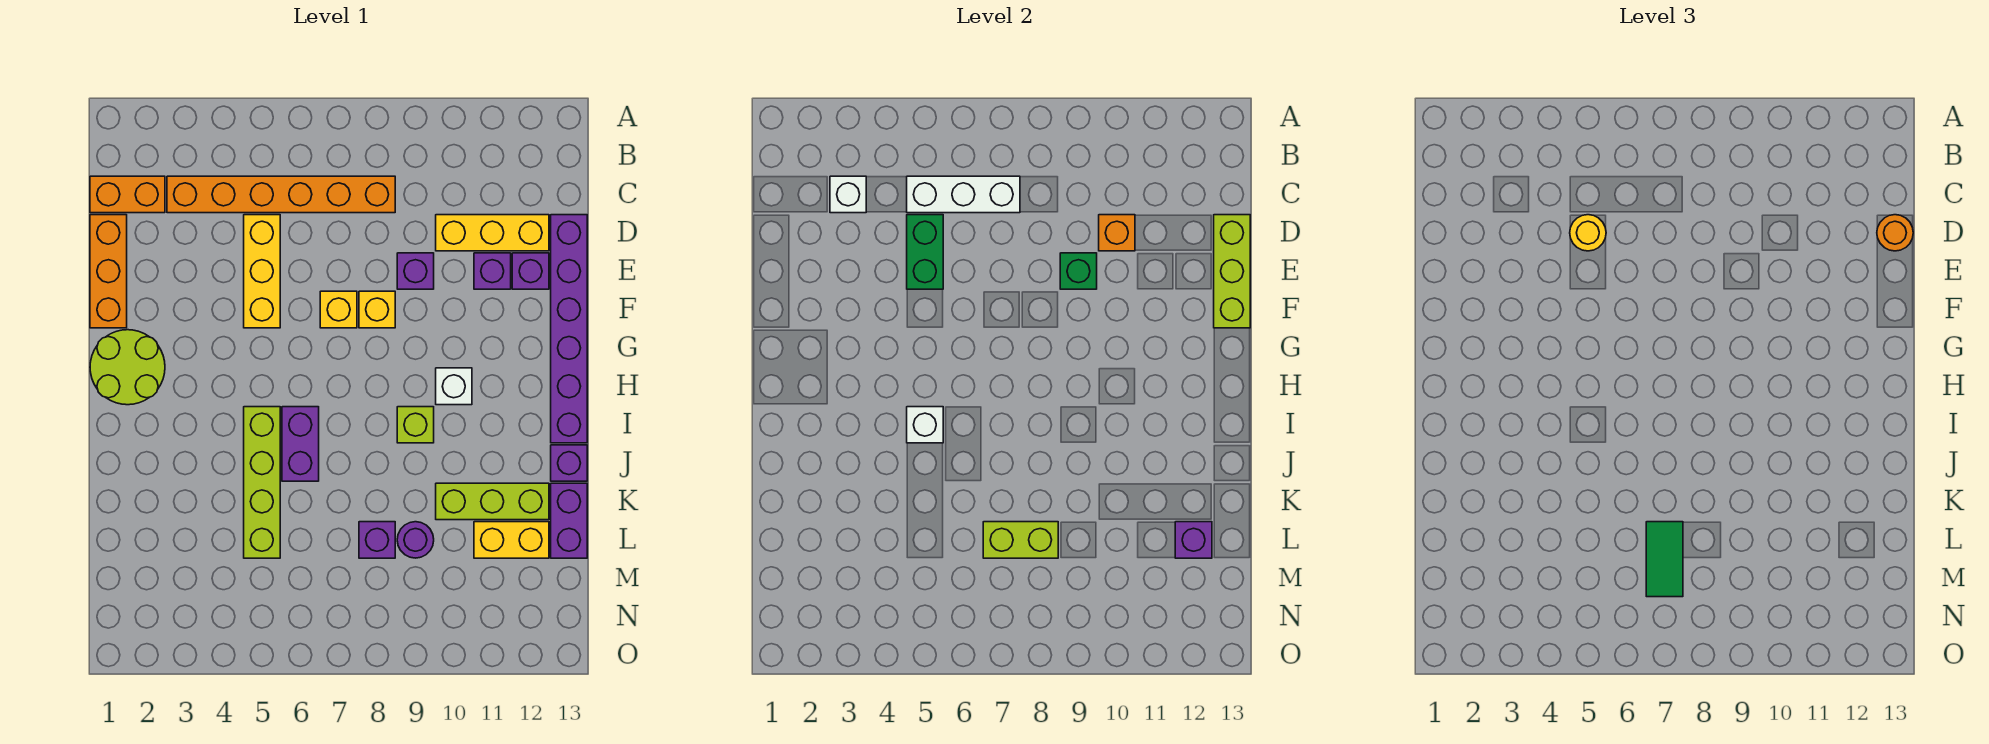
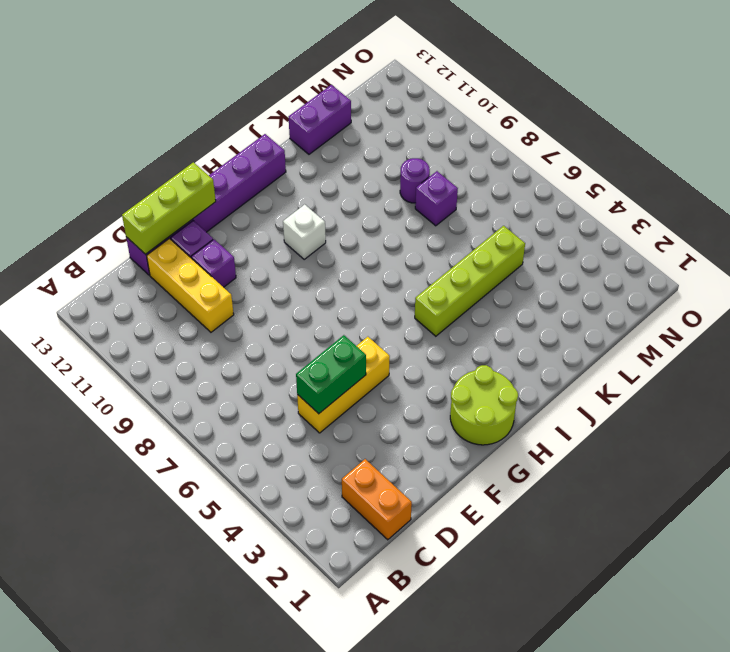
none -> orange brick C3:C8 level 1
none -> orange brick D1:F1 level 1
none -> purple brick E9 level 1
none -> yellow brick F7 level 1

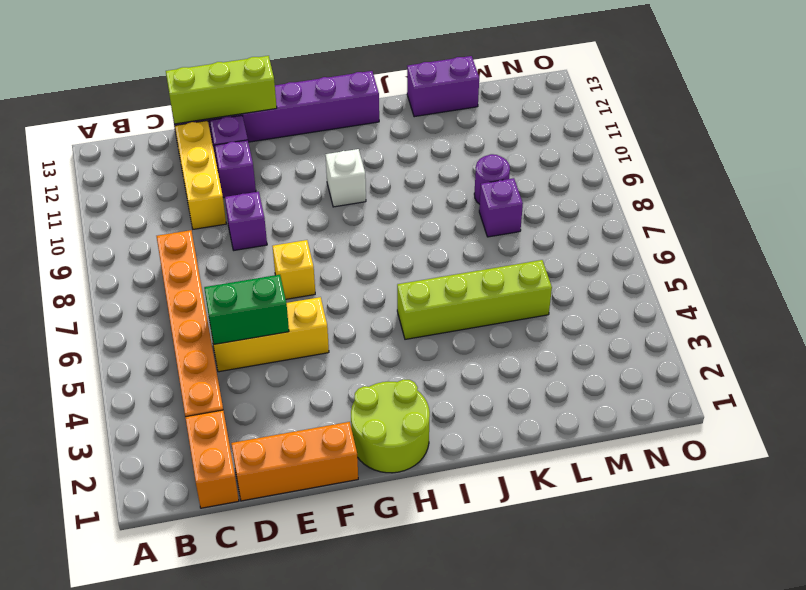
none -> yellow brick F8 level 1
none -> purple brick I6:J6 level 1
none -> lime brick I9 level 1
none -> purple brick J13 level 1

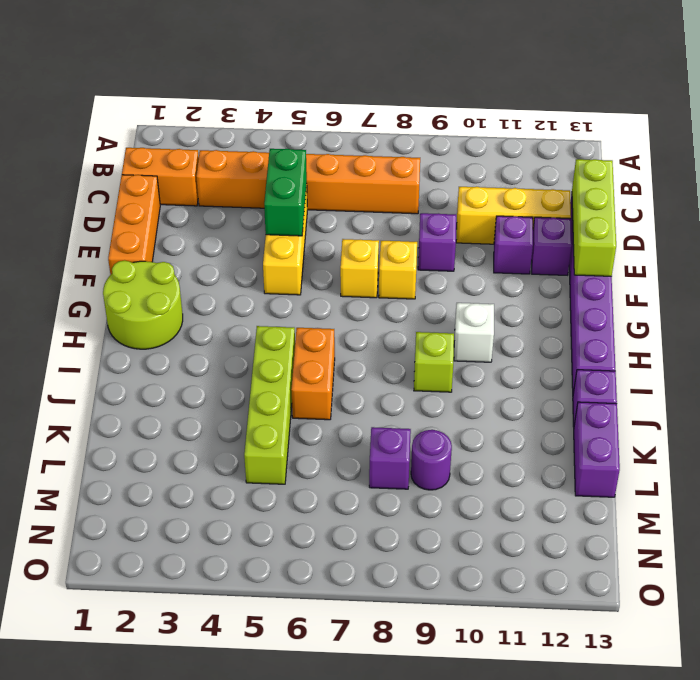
orange brick I6:J6 level 1 -> purple brick I6:J6 level 1
none -> lime brick K10:K12 level 1
none -> yellow brick L11:L12 level 1
none -> white brick C3 level 2
none -> white brick C5:C7 level 2

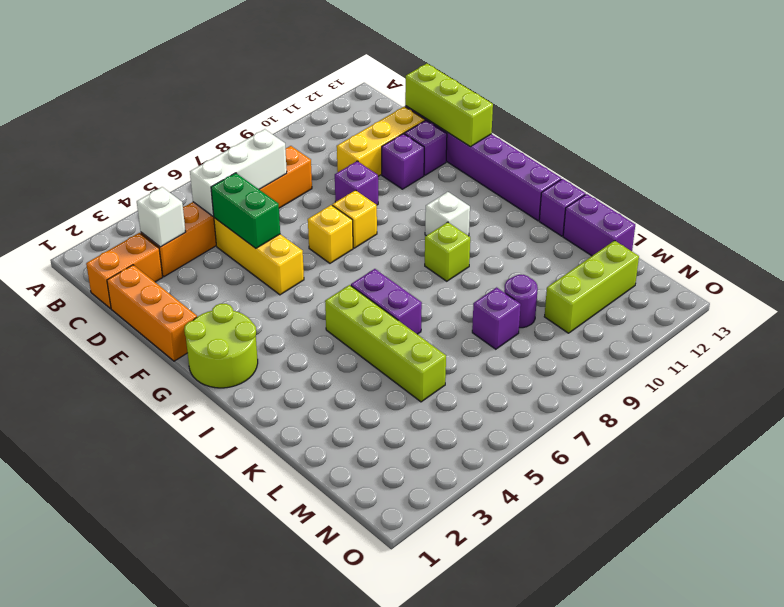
lime brick M10:M12 level 1 -> lime brick K10:K12 level 1
none -> yellow brick L11:L12 level 1
none -> orange brick D10 level 2
none -> green brick E9 level 2
none -> white brick I5 level 2

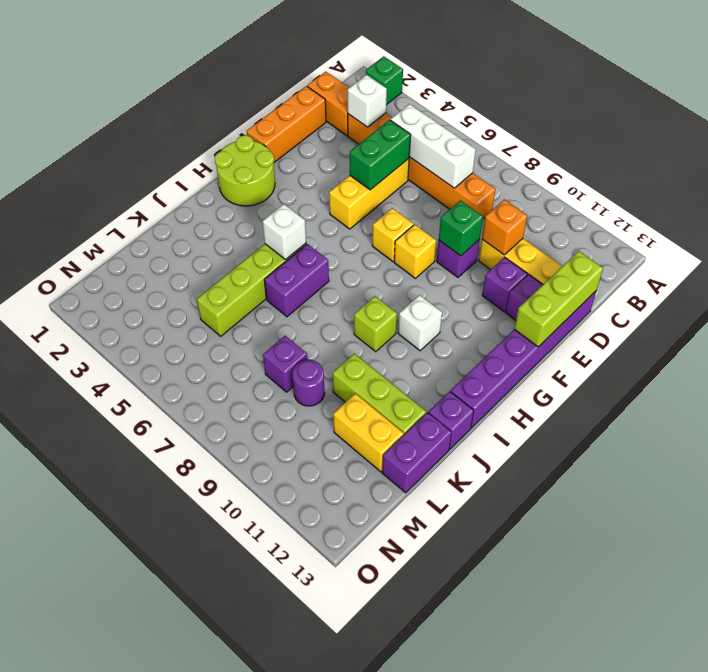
green brick A2 level 1 -> none
none -> lime brick L7:L8 level 2
none -> purple brick L12 level 2
none -> yellow round brick D5 level 3
none -> orange round brick D13 level 3

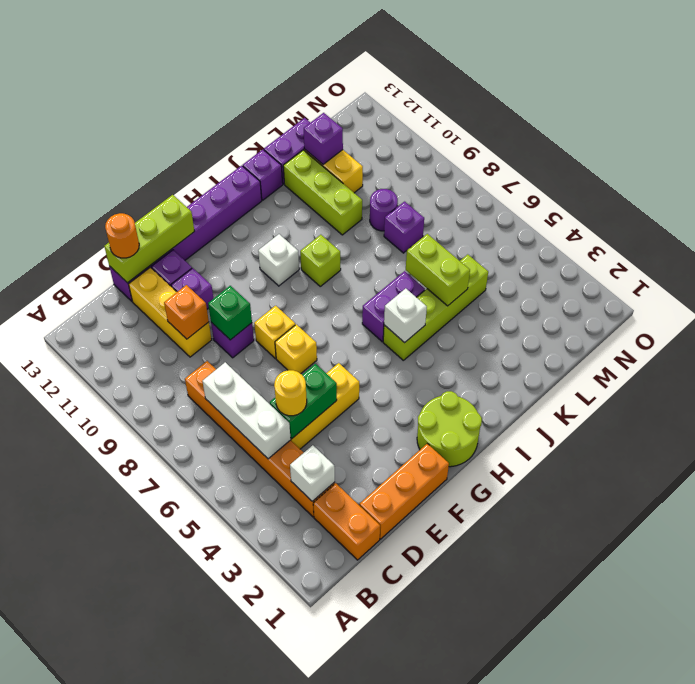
lime brick K5:K6 level 2 -> lime brick L7:L8 level 2
none -> green tile L7:M7 level 3

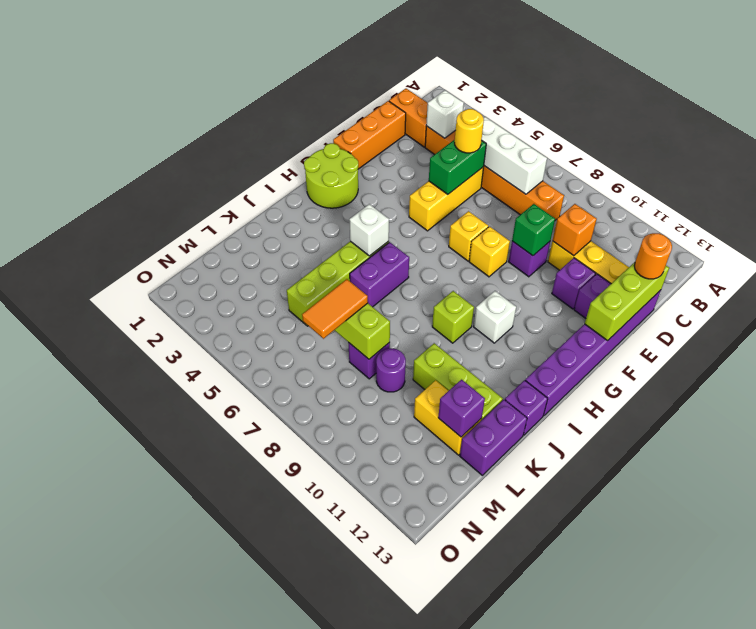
orange tile L7:M7 level 3 -> green tile L7:M7 level 3

